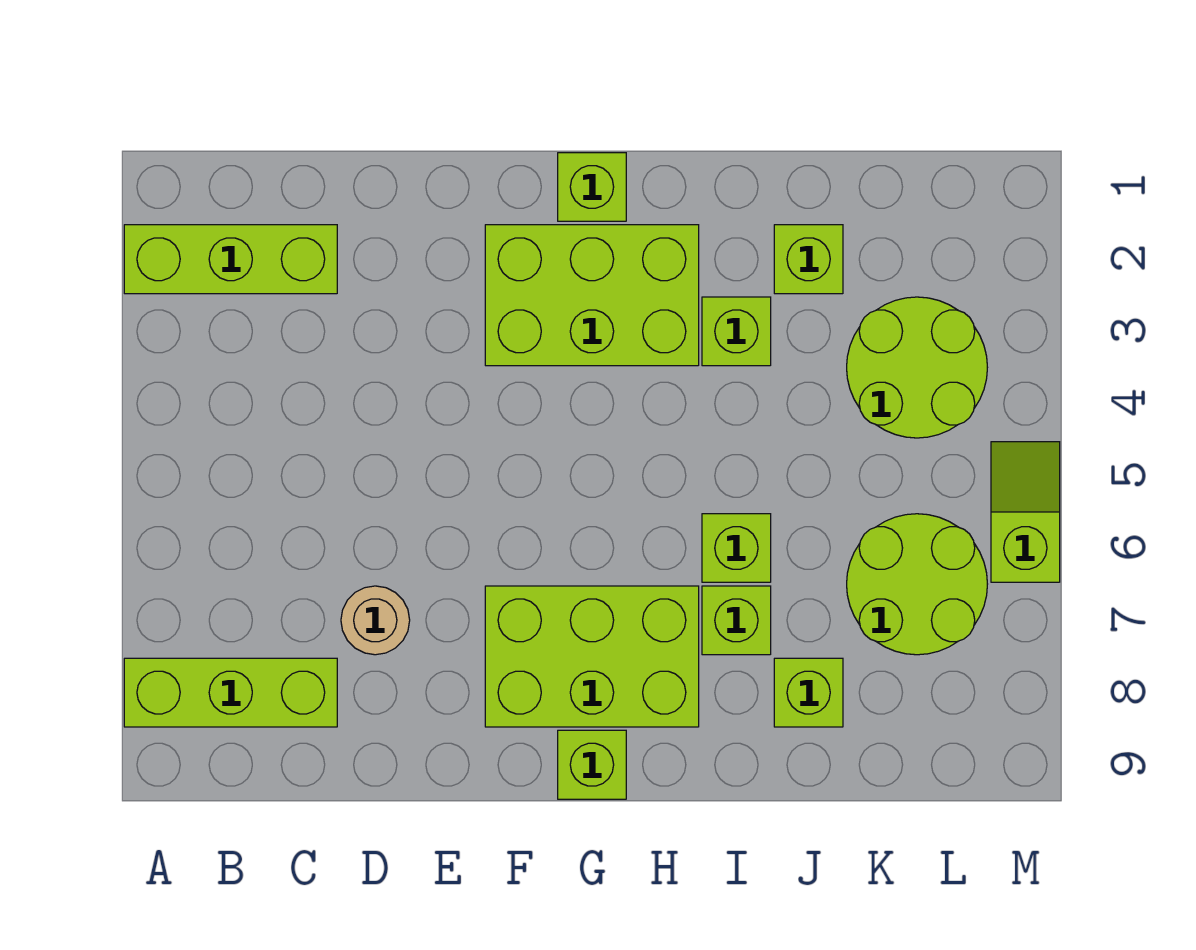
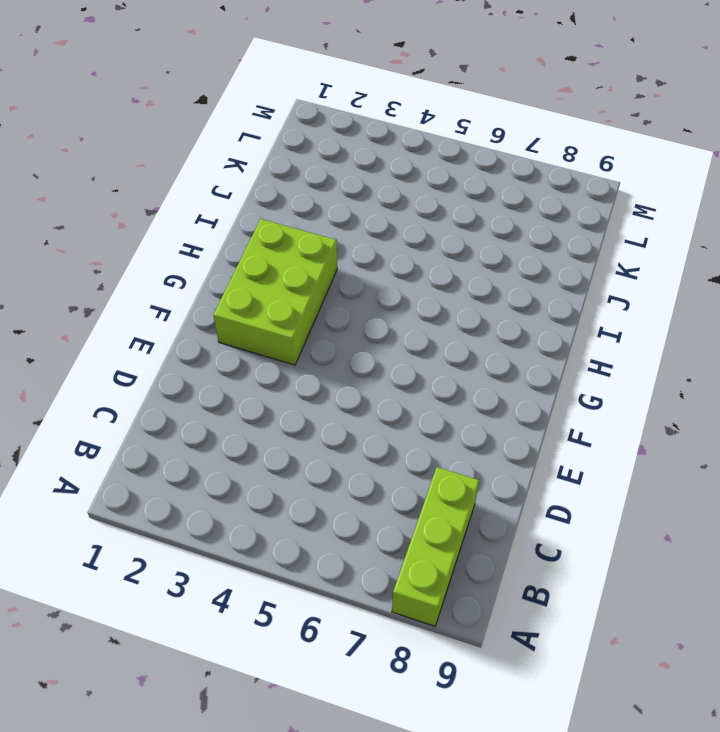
none -> lime brick A2:C2 level 1
none -> tan round brick D7 level 1
none -> lime brick F7:H8 level 1

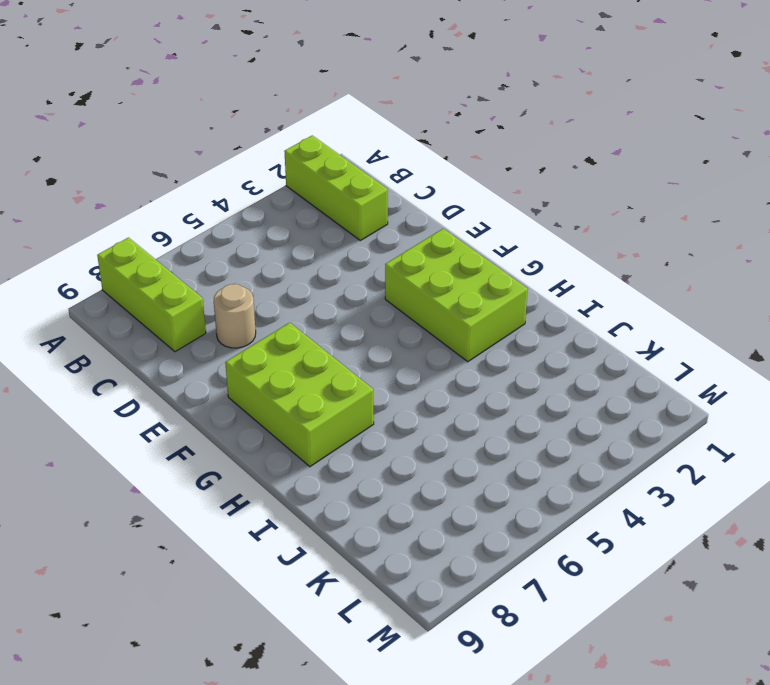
none -> lime brick G1 level 1
none -> lime brick G9 level 1
none -> lime brick I3 level 1

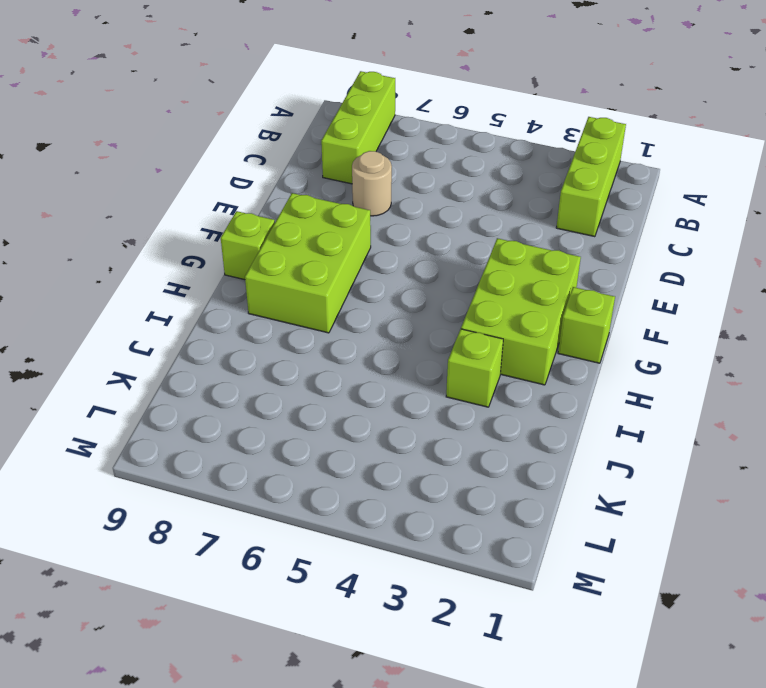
none -> lime brick I6 level 1
none -> lime brick I7 level 1
none -> lime brick J2 level 1

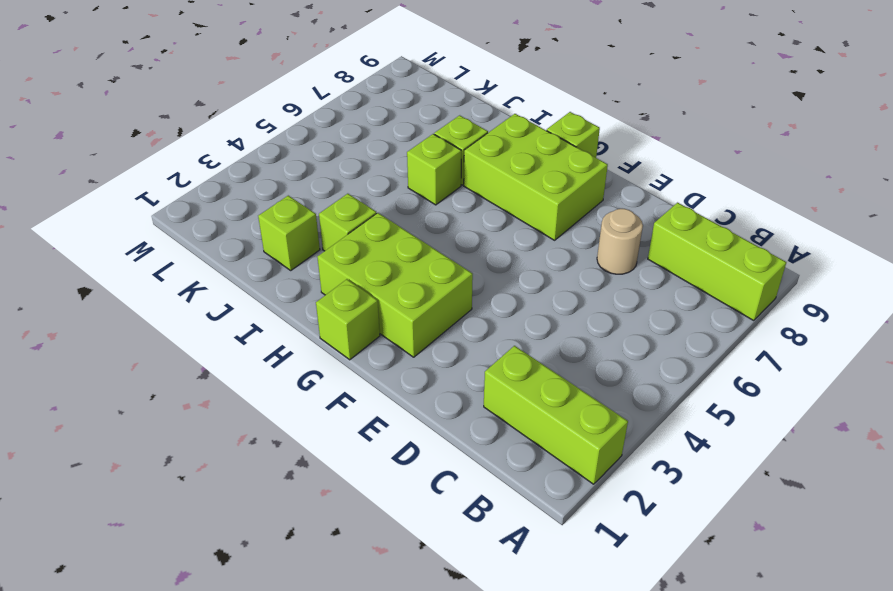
none -> lime brick J8 level 1
none -> lime round brick K3:L4 level 1
none -> lime round brick K6:L7 level 1

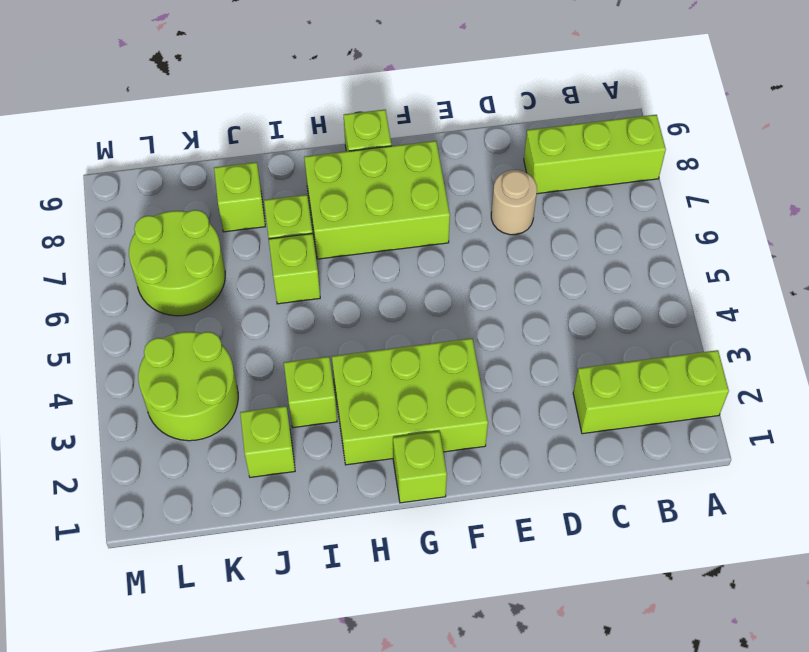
none -> lime slope M5:M6 level 1 top 6

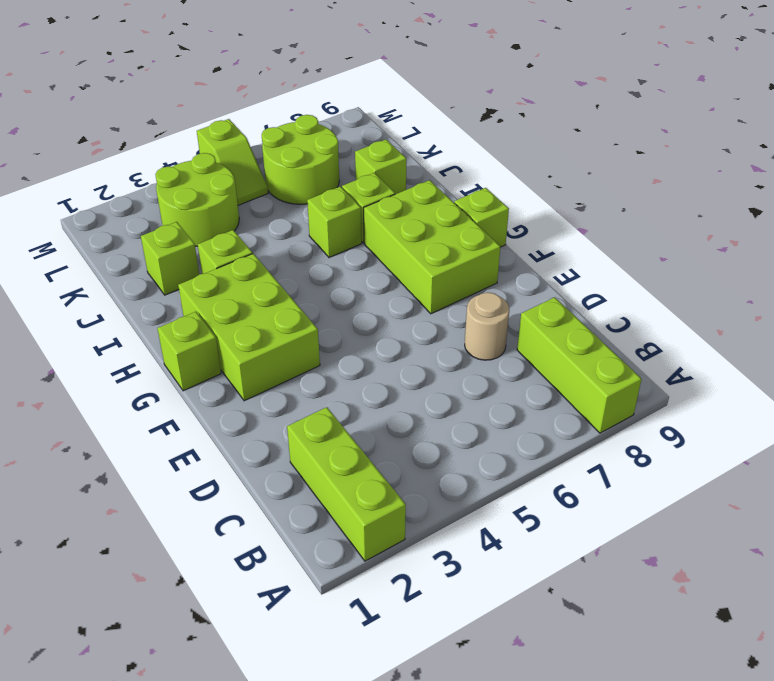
lime slope L5:M5 level 1 top M -> lime slope M5:M6 level 1 top 6

